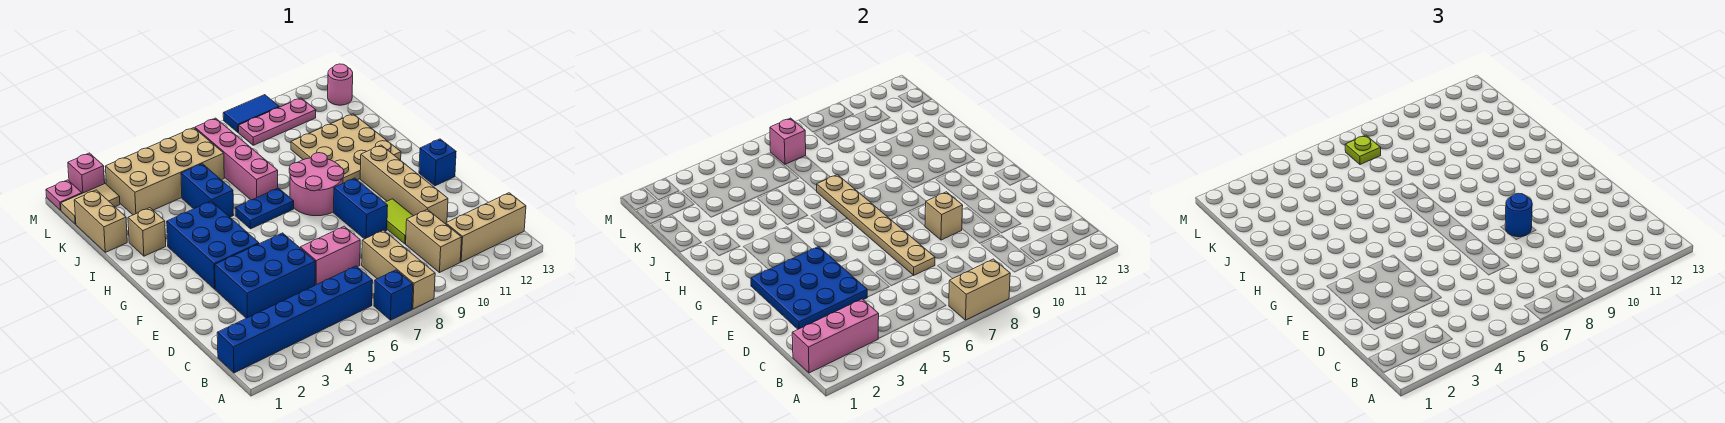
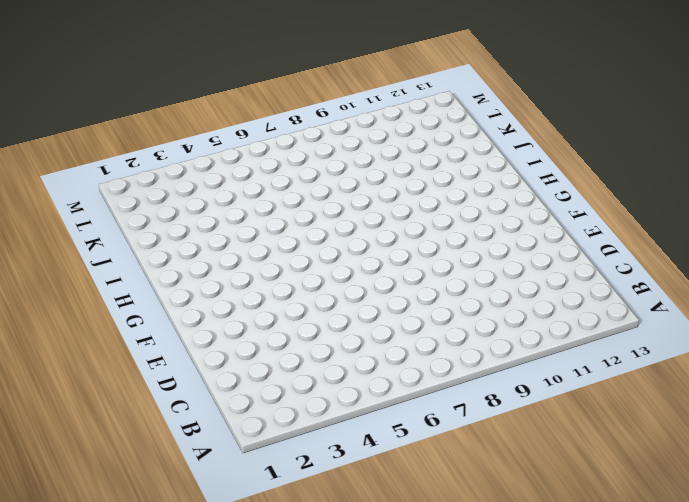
none -> blue brick A7 level 1
none -> tan brick A8:C8 level 1
none -> blue brick B1:B6 level 1
none -> tan brick B10:C10 level 1

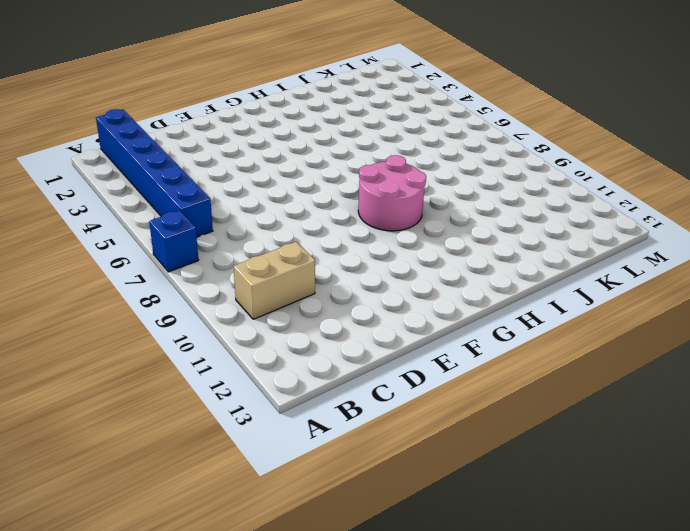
none -> tan brick A8:C8 level 1
none -> tan brick B11:B13 level 1
none -> blue brick D3:E5 level 1
none -> pink brick D6:D7 level 1

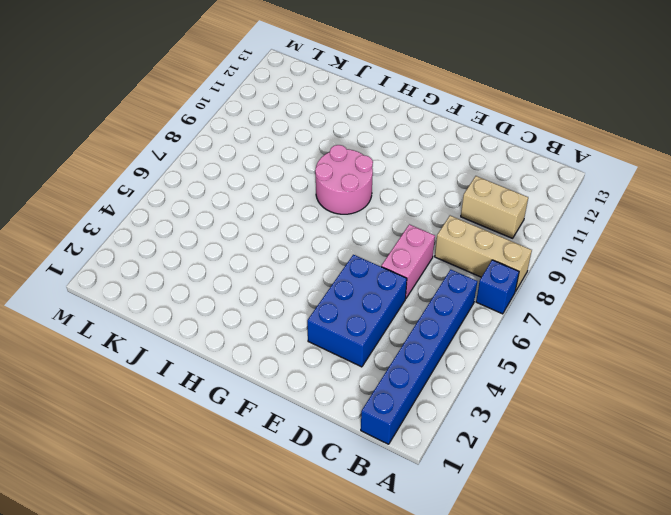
none -> tan brick B11:B13 level 1
none -> lime tile D10:E10 level 1
none -> tan brick D11:G11 level 1
none -> blue brick E9:F9 level 1

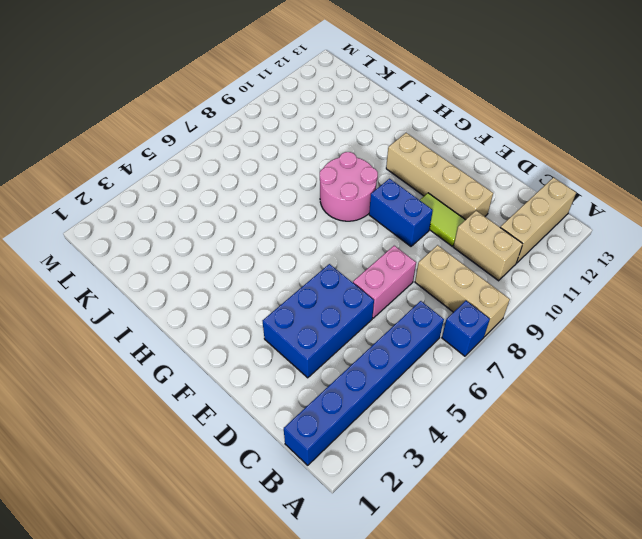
none -> blue brick F3:H4 level 1
none -> blue brick F13 level 1
none -> blue plate H6:H7 level 1
none -> tan plate H10:J12 level 1

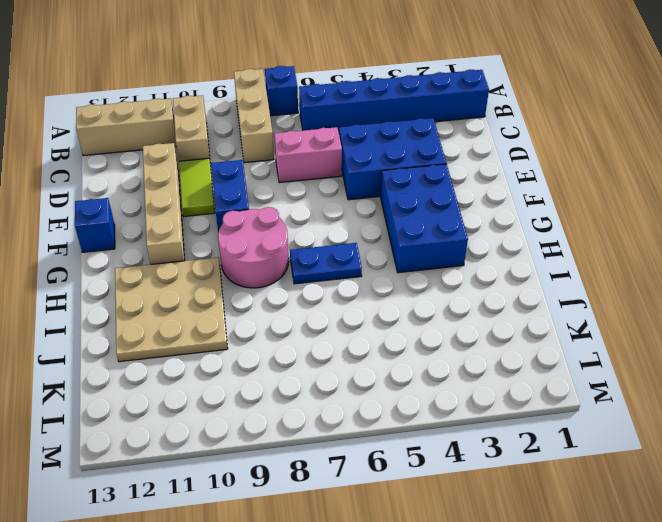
none -> tan brick I2 level 1
none -> blue brick I5:J5 level 1
none -> pink brick I7:L7 level 1
none -> tan brick J1:K1 level 1

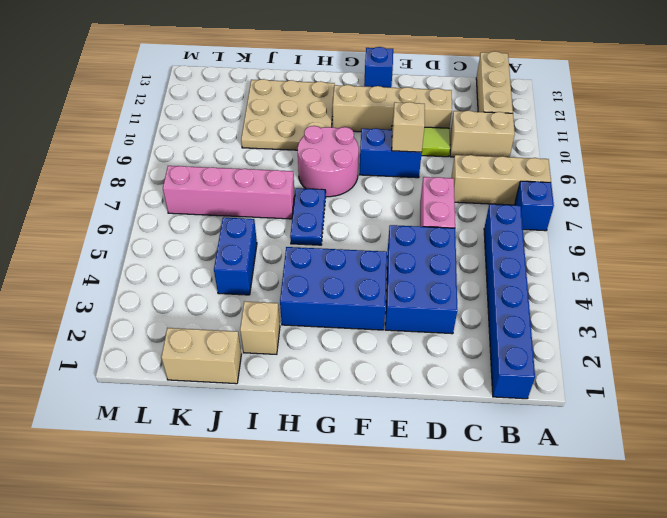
blue brick J4:J5 level 1 -> blue brick I5:J5 level 1
none -> tan brick K3:L6 level 1
none -> tan tile L1:L2 level 1
none -> pink plate L9:L11 level 1
none -> pink round brick L13 level 1

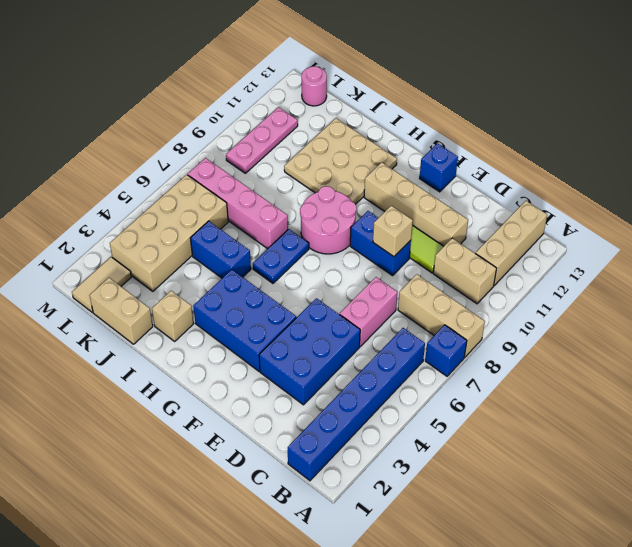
none -> pink plate M1 level 1
none -> pink brick M2 level 1
none -> blue tile M9:M10 level 1
none -> tan brick A7:A8 level 2

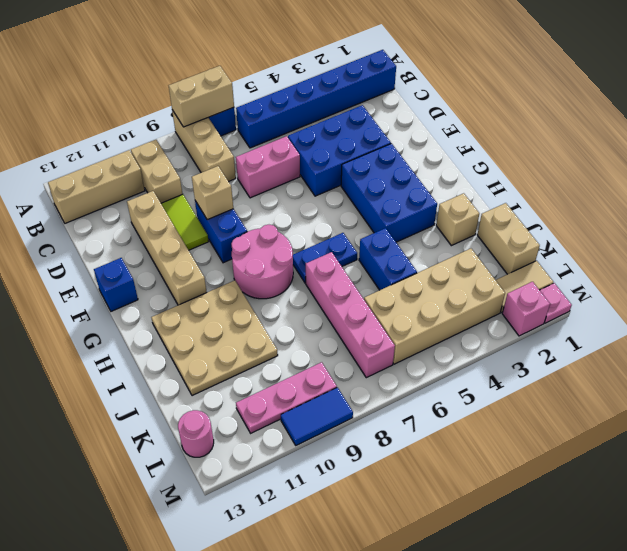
none -> pink brick B1:B3 level 2
none -> blue plate D2:F4 level 2
none -> tan plate D7:I7 level 2
none -> pink brick L7 level 2

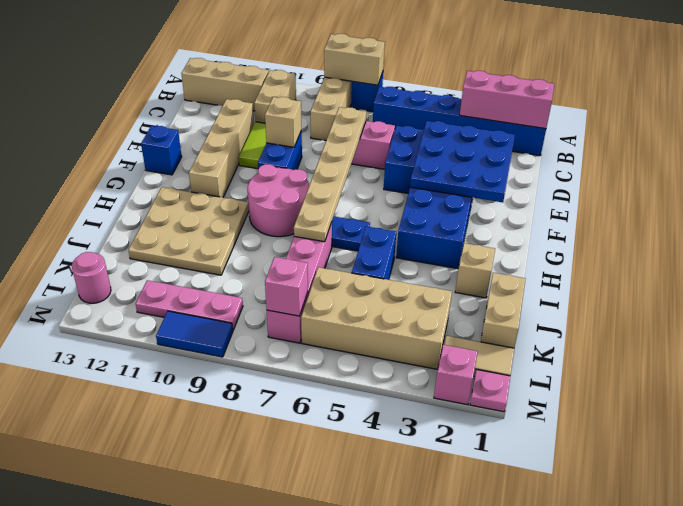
none -> blue round brick E9 level 3
none -> lime plate L7 level 3

